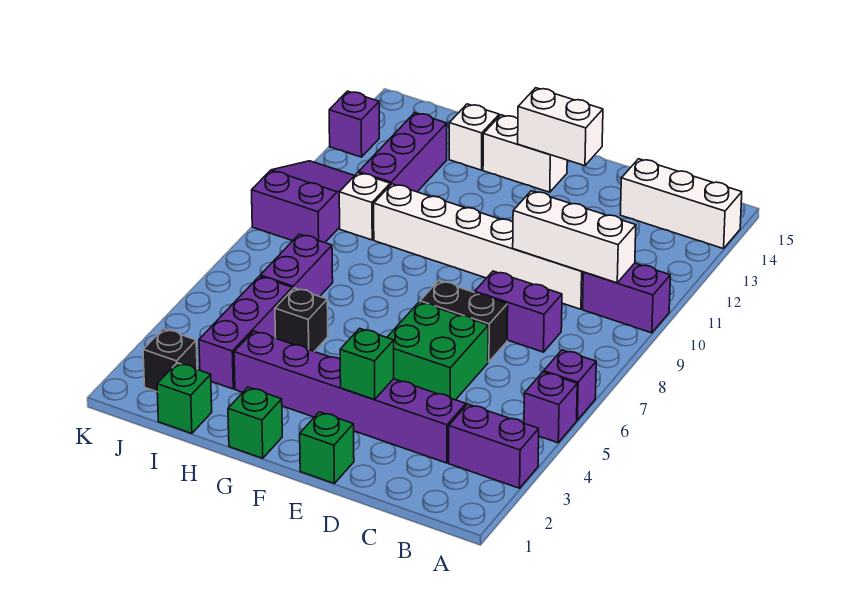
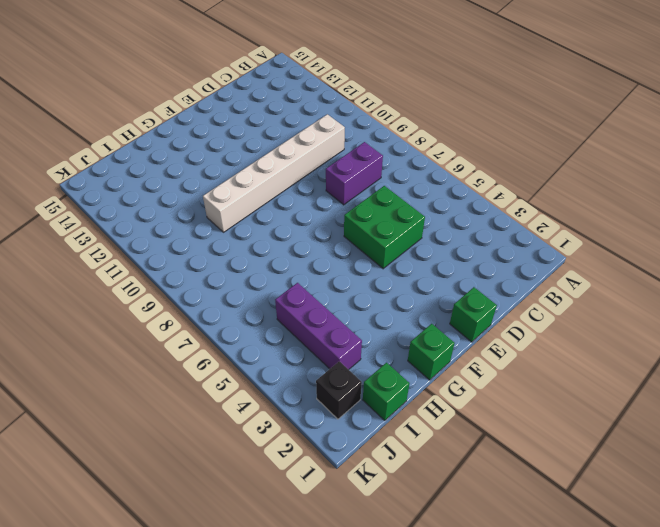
none -> purple brick A3:B3 level 1
none -> purple brick A5 level 1
none -> purple brick A6 level 1

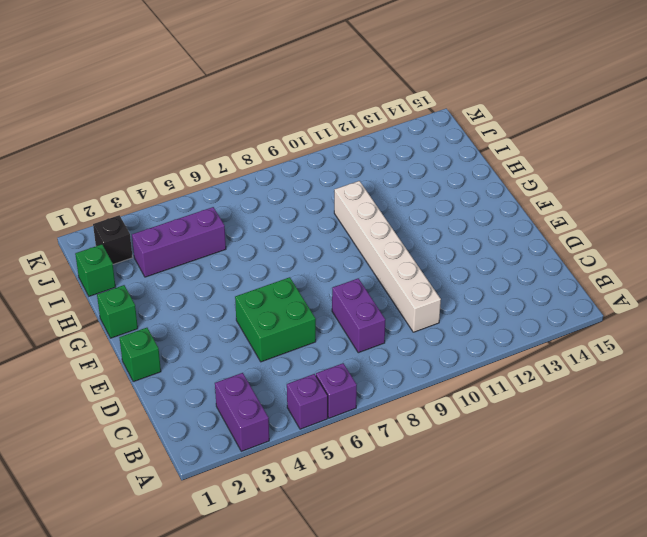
none -> purple brick A10:B10 level 1
none -> white brick A14:C14 level 1
none -> purple brick C3:H3 level 1

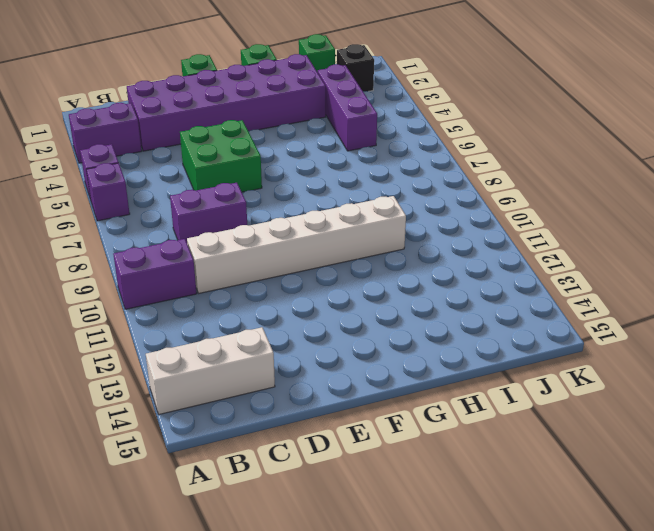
purple brick C2:H3 level 1 -> purple brick C3:H3 level 1
none -> black brick D7:E7 level 1
none -> white brick F14:G14 level 1
none -> black brick H5 level 1

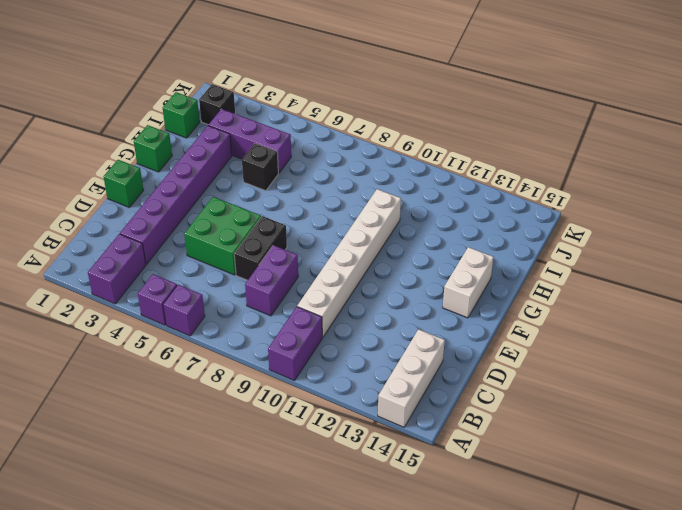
none -> white brick H14 level 1
none -> purple brick I6:I7 level 1
none -> white brick I10 level 1

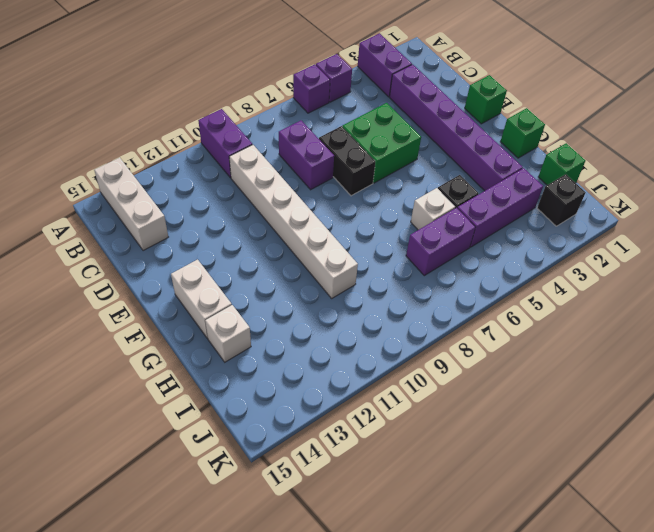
white brick H6 level 1 -> white brick I10 level 1
none -> purple brick I11:I13 level 1
none -> purple slope J9:K11 level 1 top 9
none -> purple brick K13 level 1

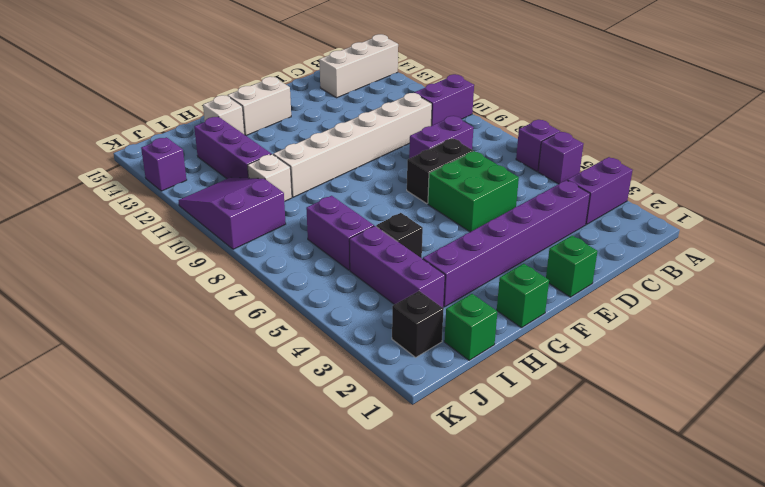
none -> white brick B10:D10 level 2
none -> green brick E3 level 2
none -> white brick E14:F14 level 2

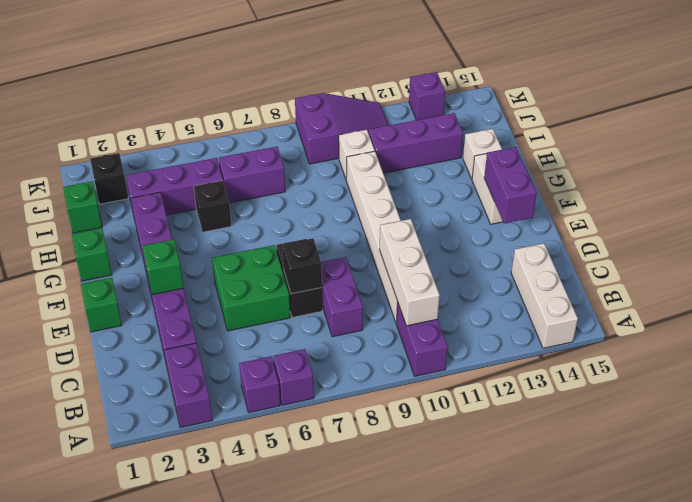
black brick D7 level 2 -> none
purple brick E14:F14 level 2 -> white brick E14:F14 level 2

